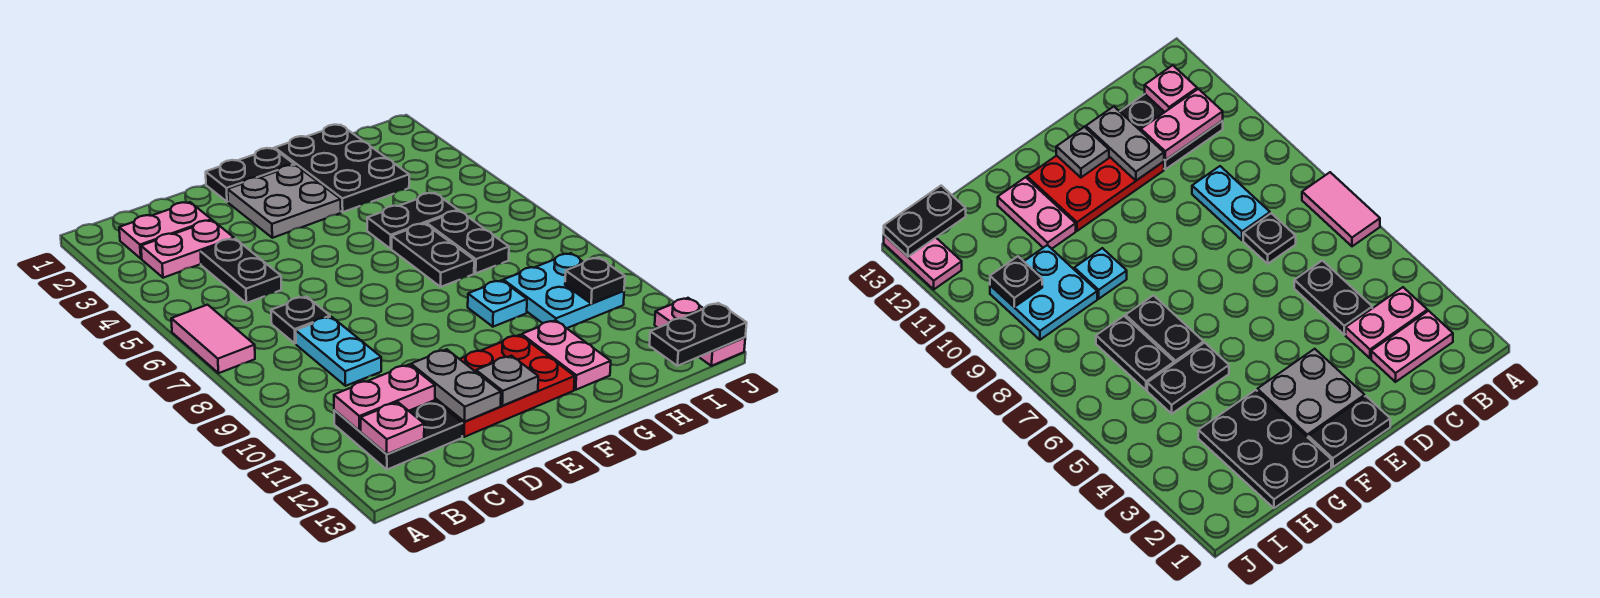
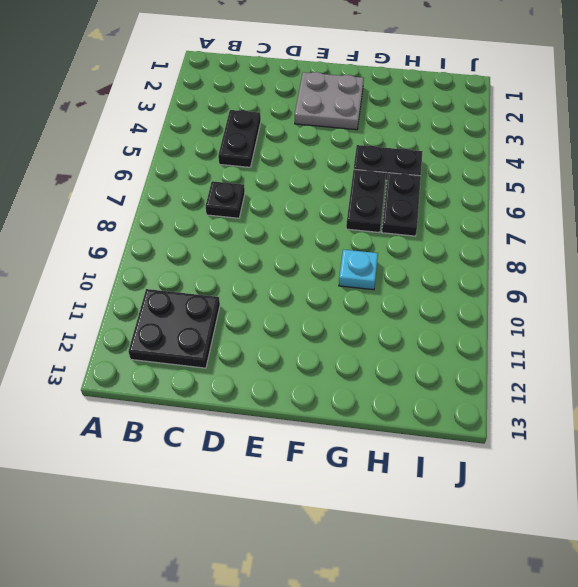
none -> pink tile A6:A7 level 1
none -> pink plate B2:C2 level 1
none -> pink plate B3:C3 level 1

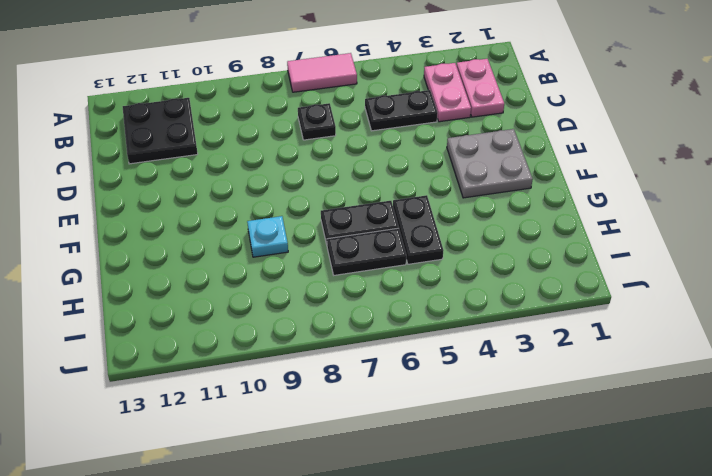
none -> cyan plate C8:C9 level 1
none -> red plate D11:F12 level 1
none -> black plate E1:F1 level 1

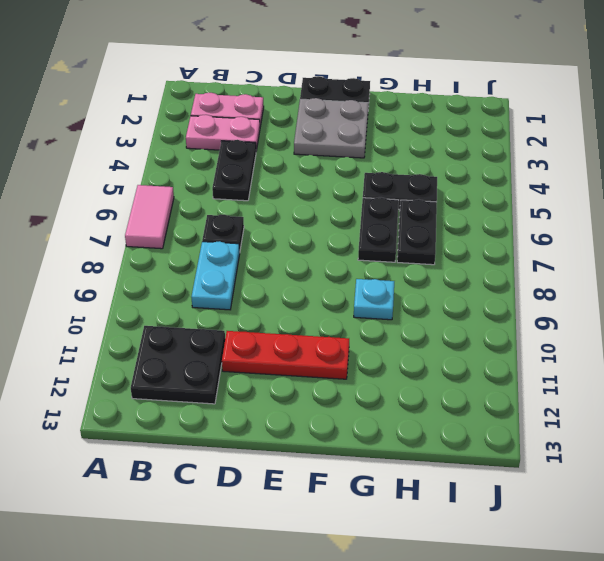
red plate D11:F11 level 1 -> red plate D11:F12 level 1
none -> black plate G1:H3 level 1
none -> pink plate G11:G12 level 1
none -> cyan plate H9:I10 level 1

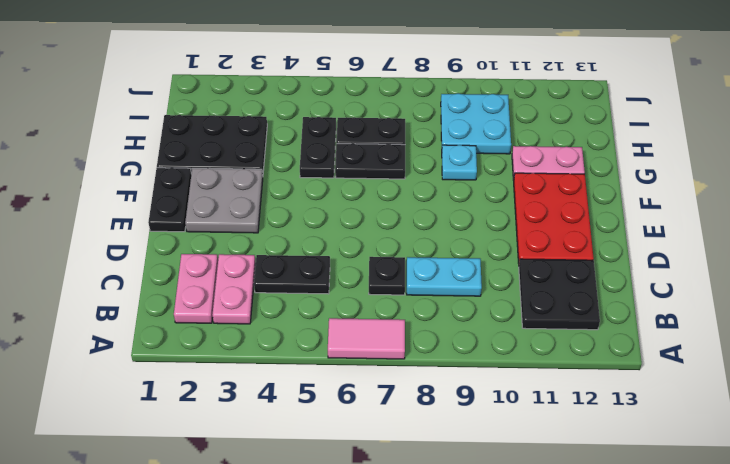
none -> pink plate J12:J13 level 1
none -> pink plate B11:C11 level 2
none -> pink plate B12 level 2

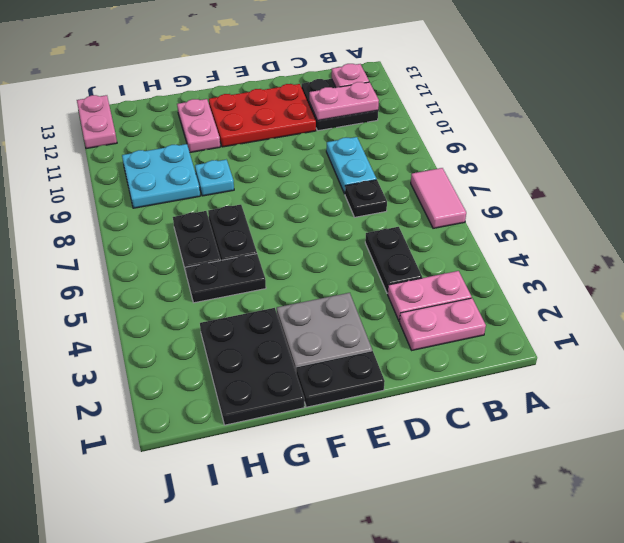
none -> grey plate D11:D12 level 2
none -> grey plate E12 level 2
none -> black plate I10 level 2

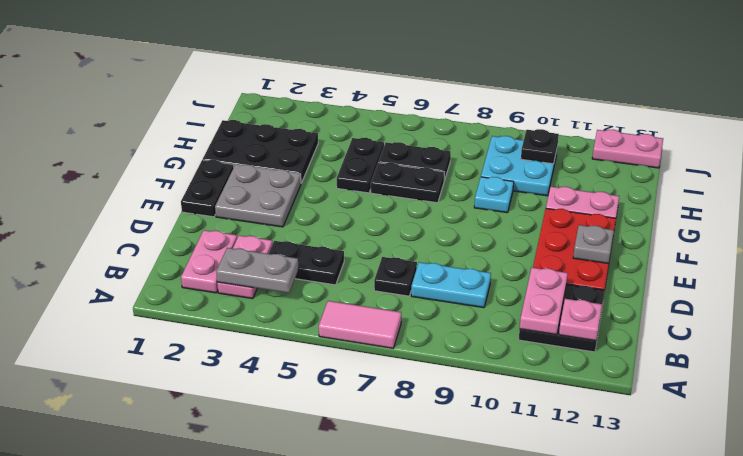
grey plate B3:B4 level 2 -> grey plate D11:D12 level 2
none -> black plate I13:J13 level 2

